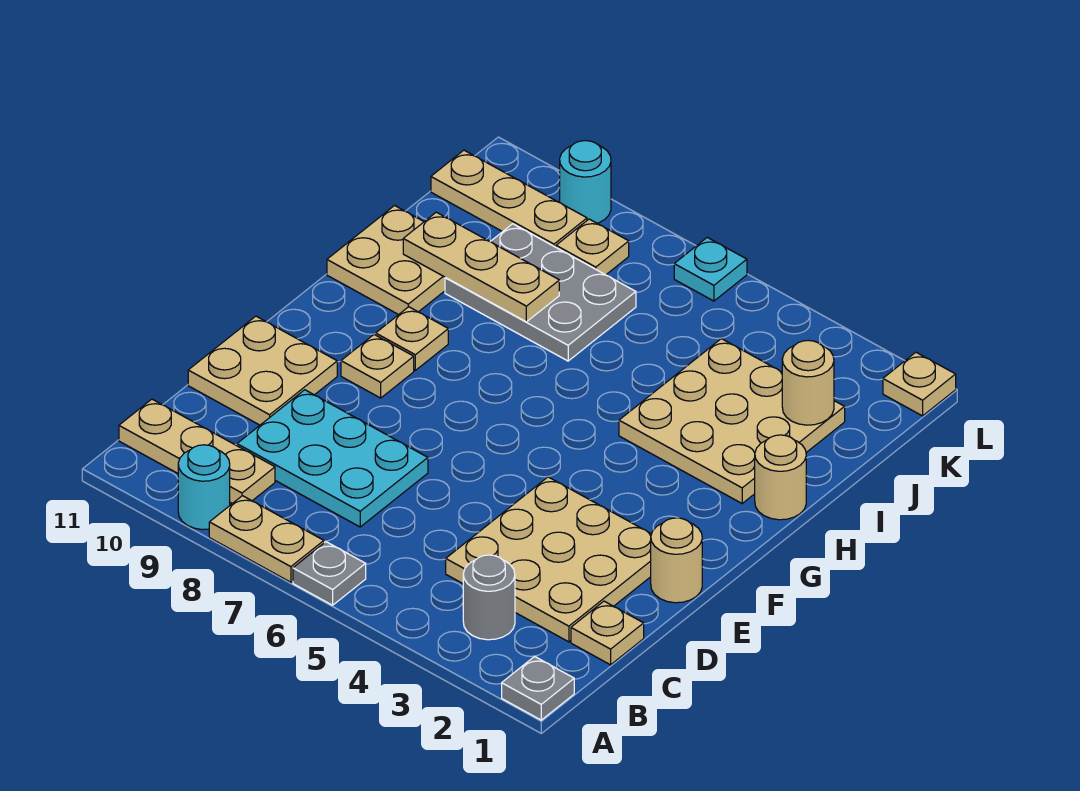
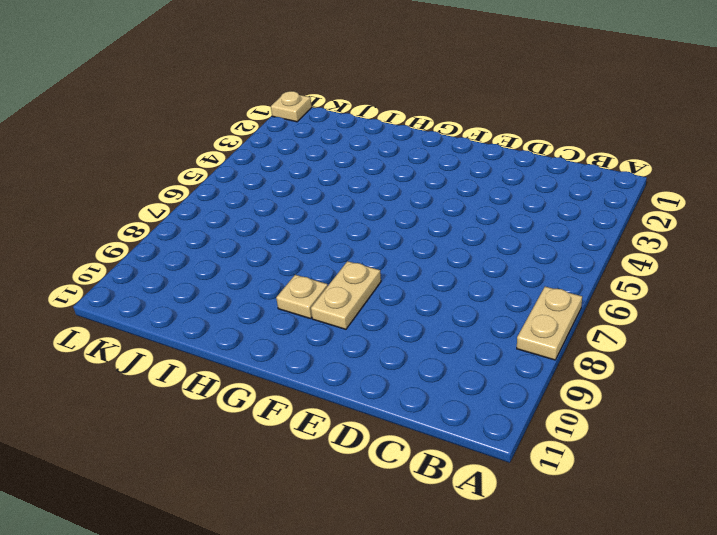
tan plate F8:F9 level 1 -> tan plate F9 level 1
none -> grey plate A1 level 1
none -> grey plate A6 level 1
none -> cyan round brick A9 level 1

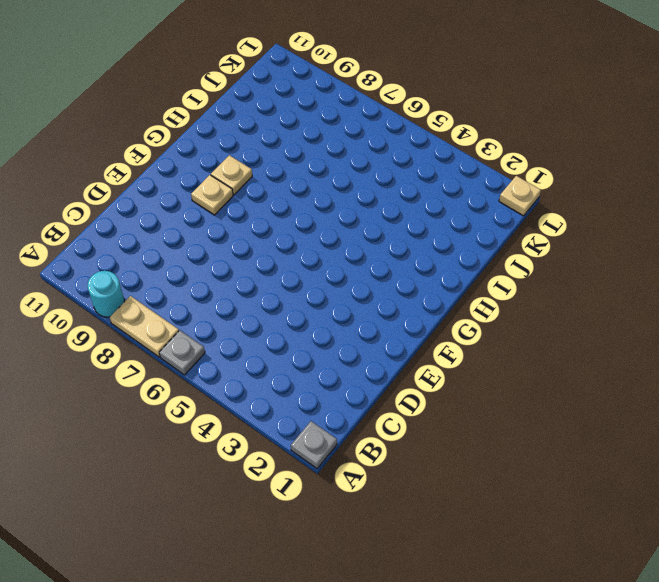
none -> grey round brick B3 level 1
none -> tan plate B9:B11 level 1
none -> tan plate C1 level 1

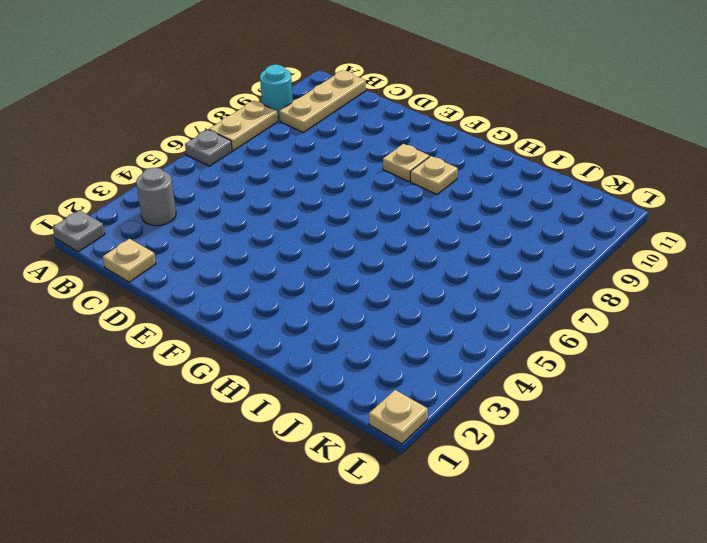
none -> tan plate C2:E4 level 1
none -> cyan plate C7:D9 level 1
none -> tan plate D10:E11 level 1

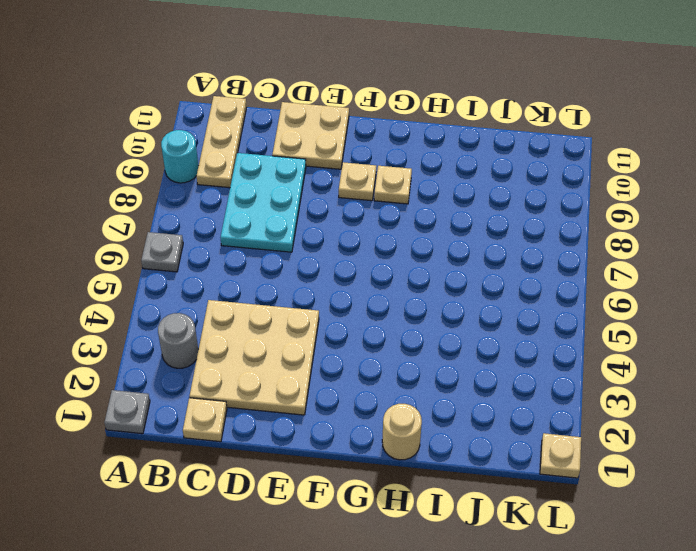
none -> tan plate A7:A8 level 1
none -> tan round brick E1 level 1
none -> tan plate H2:J4 level 1

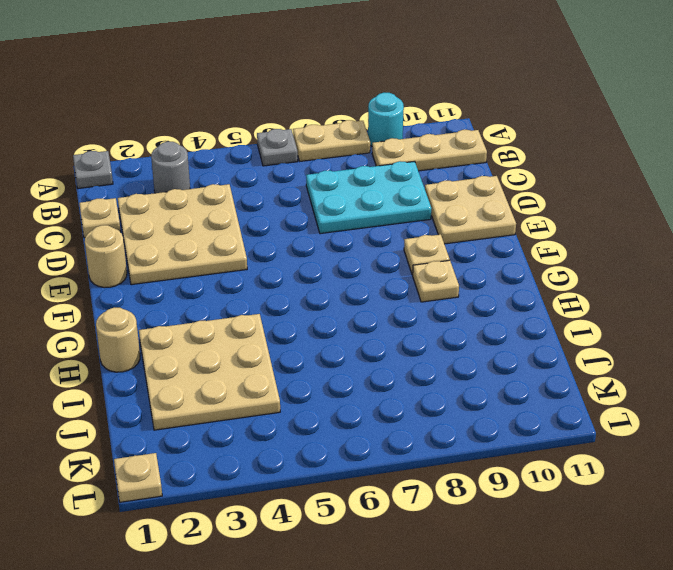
none -> tan plate H10:I11 level 1
none -> grey plate I7:J9 level 1
none -> tan plate K8 level 1

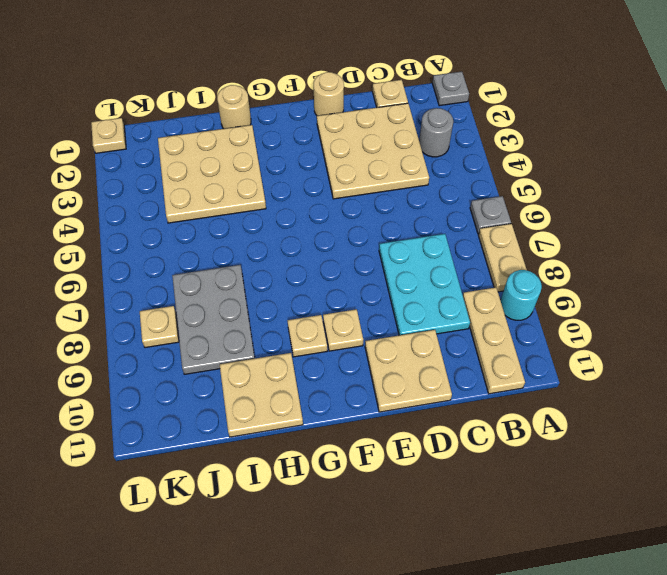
none -> tan plate K9:K11 level 1
none -> cyan plate L6 level 1
none -> cyan round brick L9 level 1

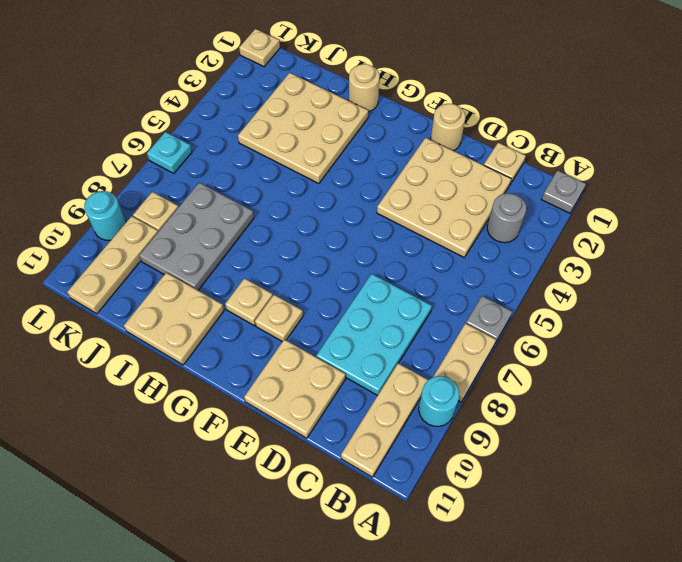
none -> tan plate I8:I10 level 2
none -> tan round brick J2 level 2

